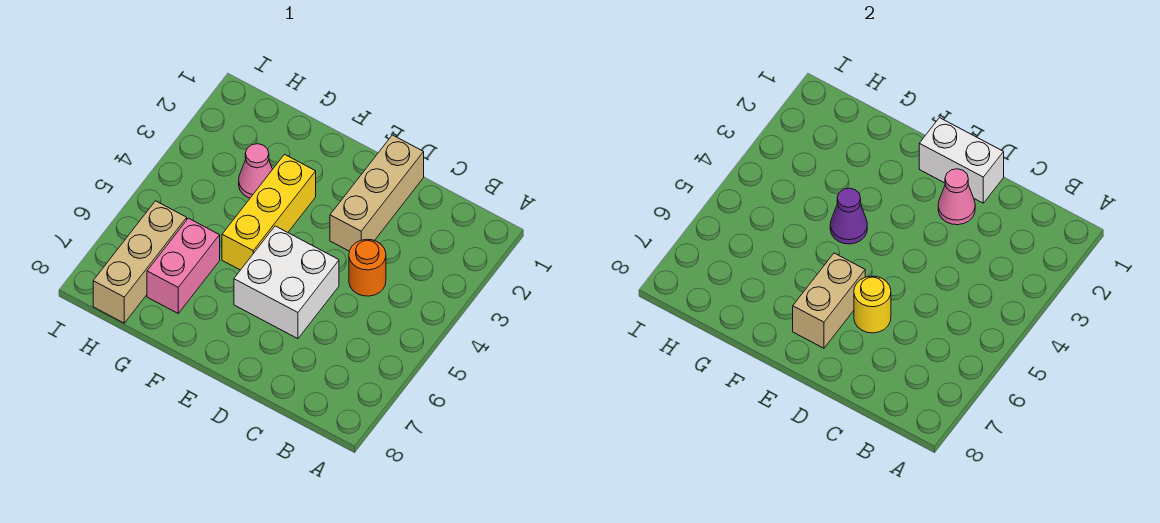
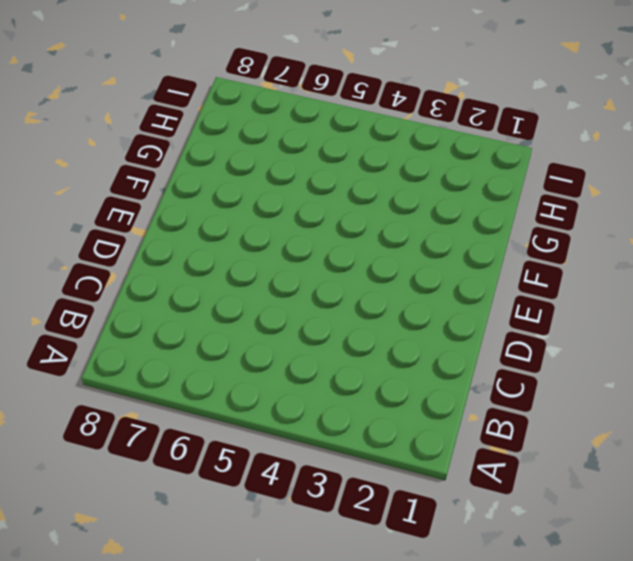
none -> orange round brick C4 level 1
none -> tan brick D1:D3 level 1
none -> white brick D5:E6 level 1

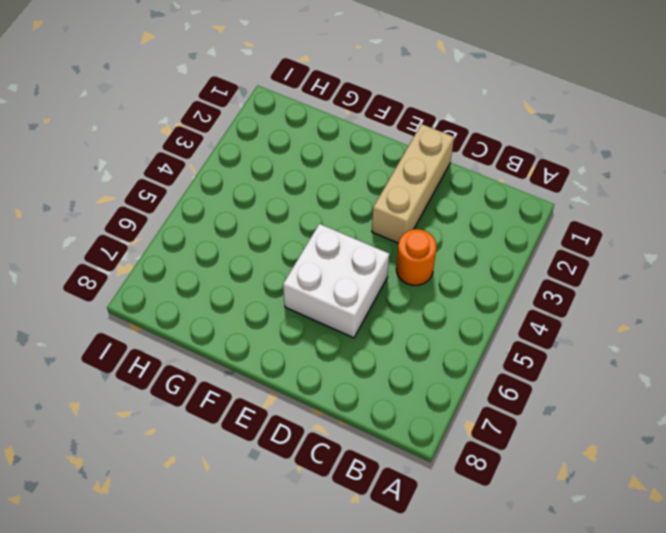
none -> yellow brick F3:F5 level 1
none -> pink cone G3 level 1
none -> pink brick G6:G7 level 1

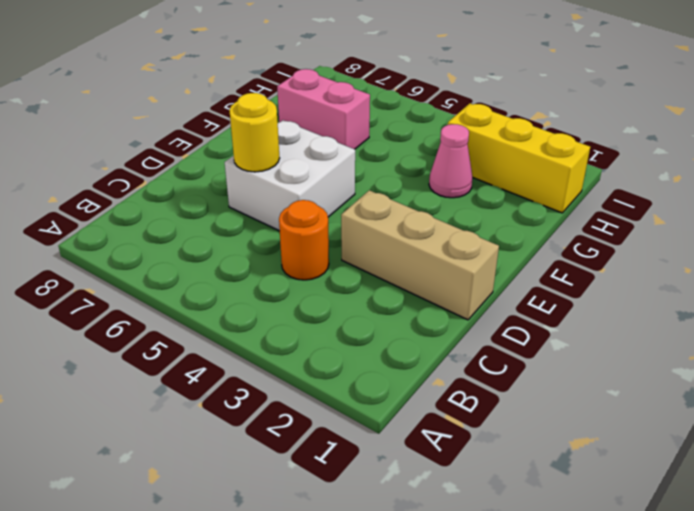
yellow brick H1:H3 level 1 -> yellow brick F3:F5 level 1
none -> tan brick H6:H8 level 1
none -> white brick D1:E1 level 2
none -> pink cone D2 level 2

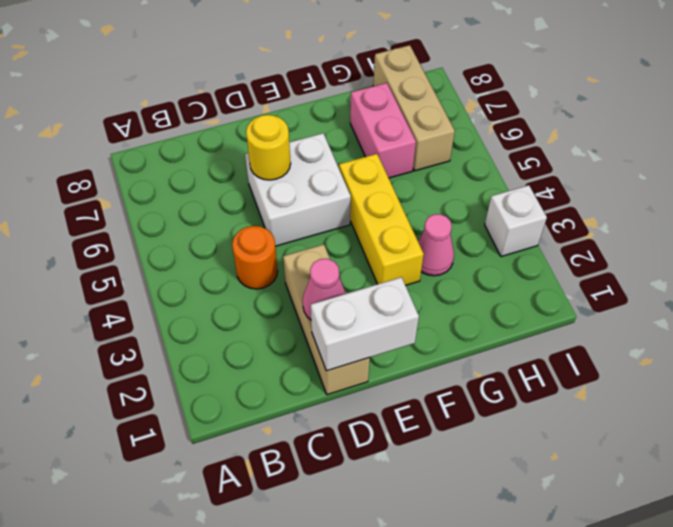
white brick I3 level 1 -> none
none -> tan brick E6:E7 level 2
none -> purple cone F4 level 2

